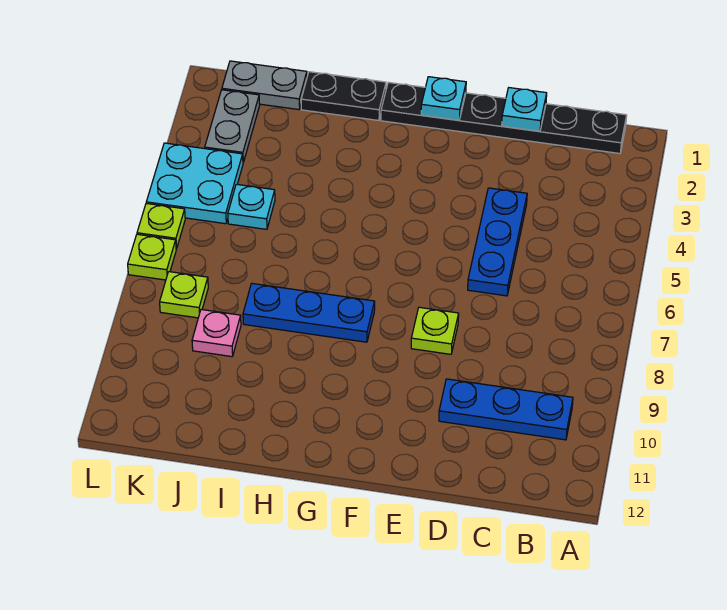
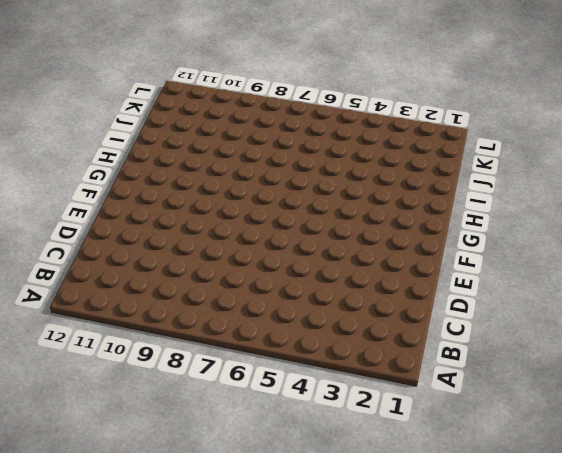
none -> black plate B1:G1 level 1
none -> blue plate B10:D10 level 1
none -> blue plate D4:D6 level 1

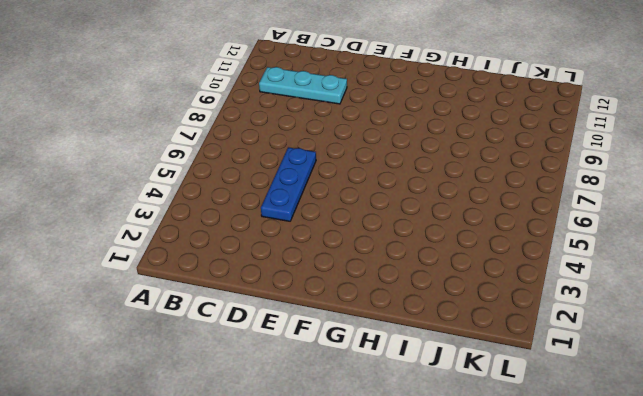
cyan plate B10:D10 level 1 -> blue plate B10:D10 level 1
none -> black plate B1:G1 level 1
none -> lime plate E8 level 1
none -> blue plate G8:I8 level 1

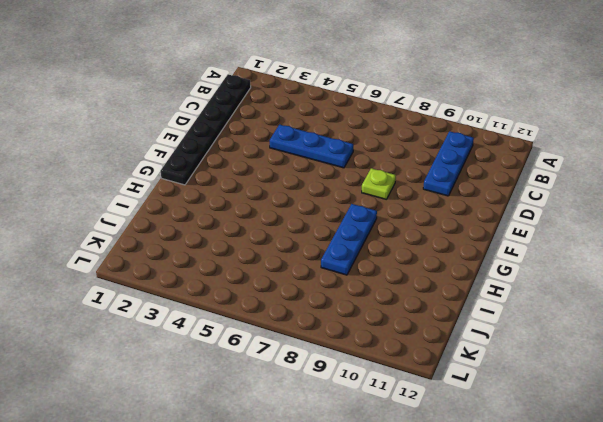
none -> black plate H1:I1 level 1
none -> grey plate J1:K1 level 1
none -> cyan plate J5 level 1

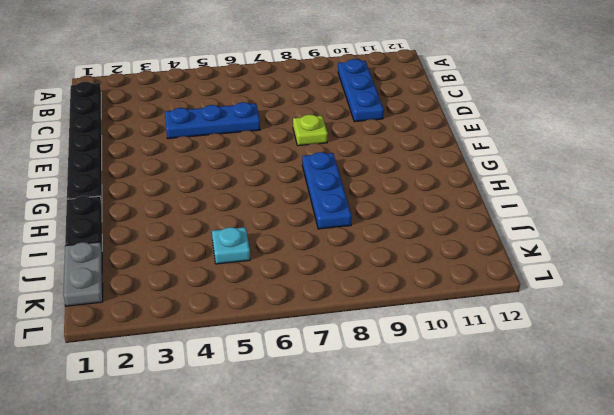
none -> pink plate J9 level 1
none -> grey plate K2:K3 level 1
none -> cyan plate K4:L5 level 1

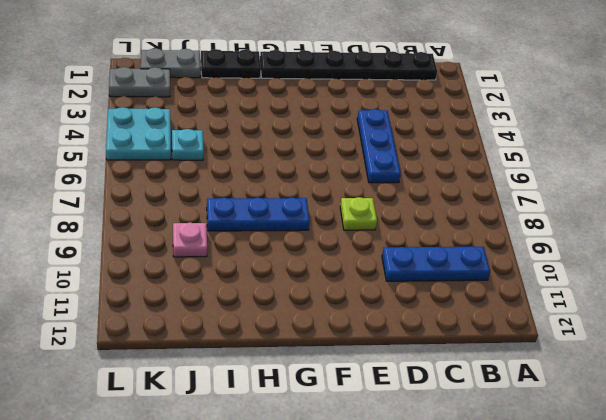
grey plate K2:L2 level 1 -> grey plate K2:K3 level 1
none -> lime plate K8 level 1
none -> lime plate L6 level 1
none -> lime plate L7 level 1

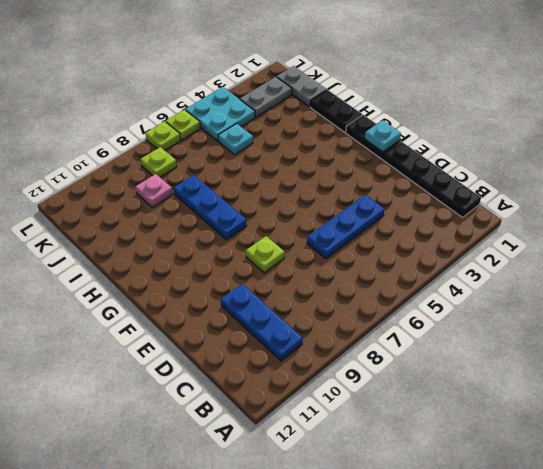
none -> cyan plate D1 level 2

